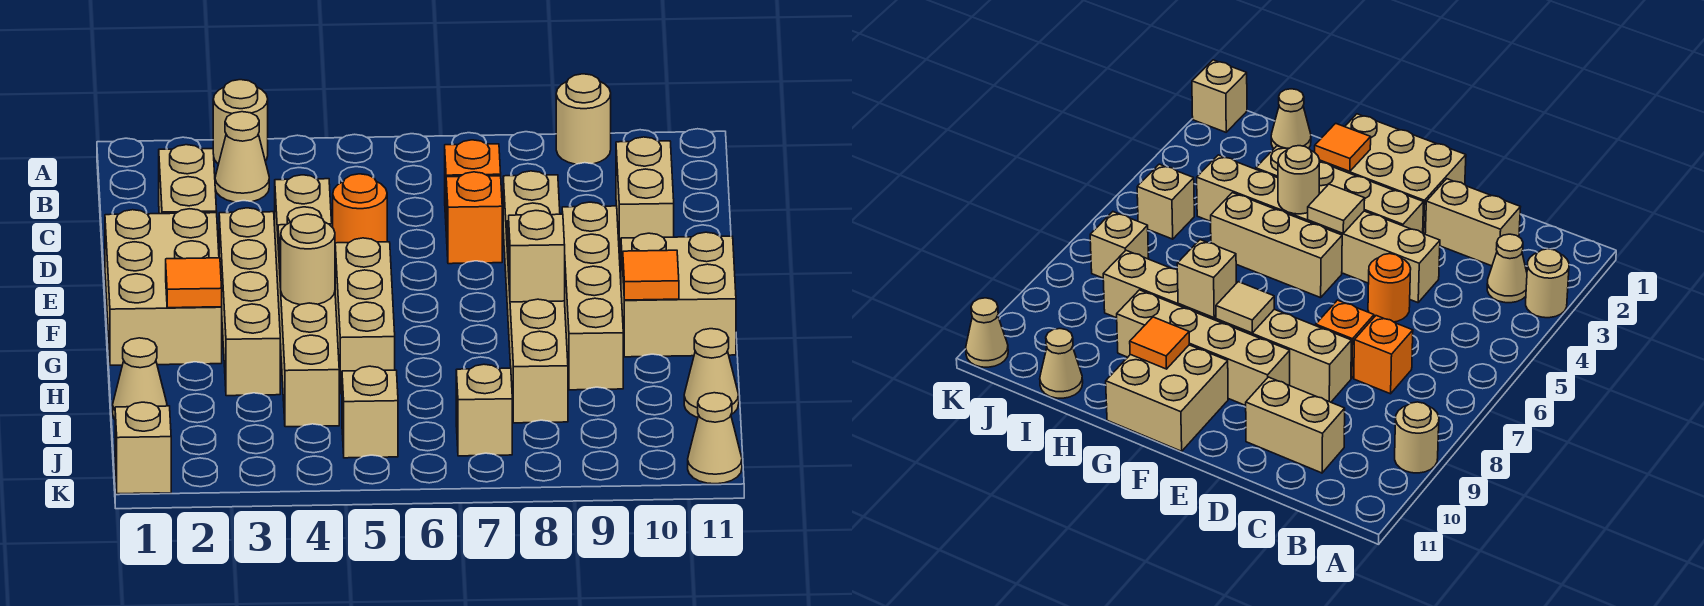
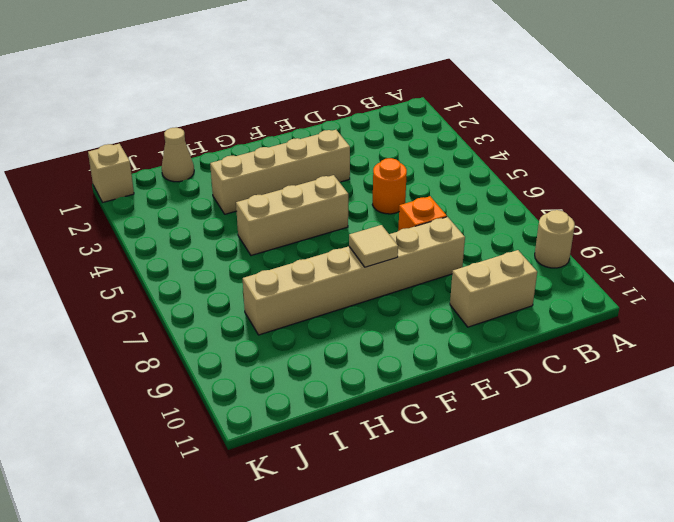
none -> tan round brick A3 level 1
none -> tan cone B3 level 1
none -> tan brick C2:D2 level 1

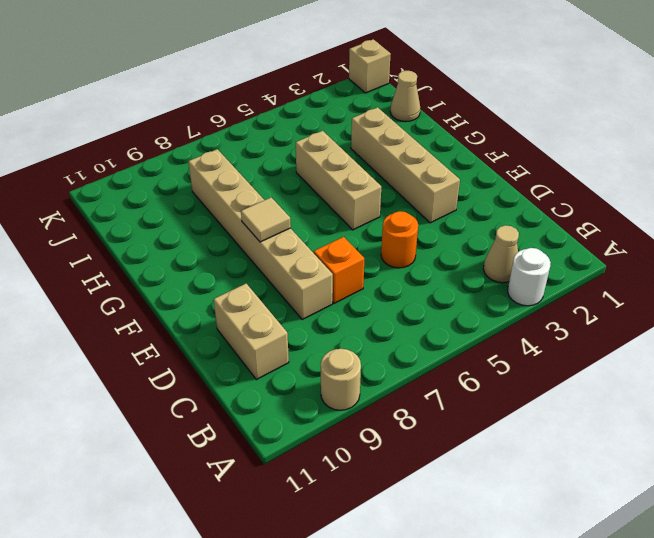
white round brick A3 level 1 -> tan round brick A3 level 1
none -> tan brick C2:D2 level 1
none -> orange brick C7 level 1
none -> tan brick D4:I4 level 1

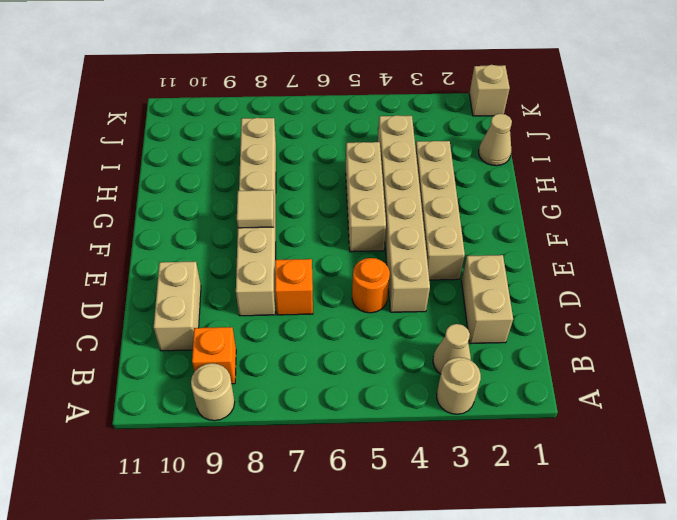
orange brick B9 level 1 -> orange brick C7 level 1
none -> tan brick E1:G2 level 1
none -> tan brick E9:H9 level 1
none -> tan brick F10:G11 level 1

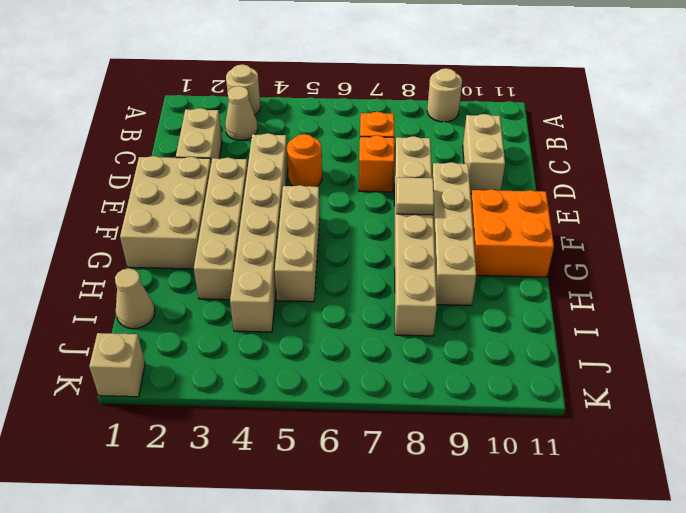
orange brick F10:G11 level 1 -> tan brick F10:G11 level 1
none -> tan cone I11 level 1
none -> tan brick J5 level 1
none -> tan brick J7 level 1

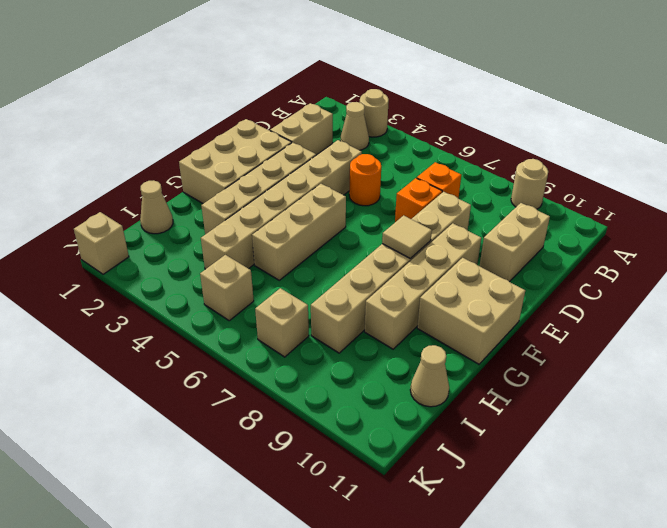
none -> tan cone K11 level 1
none -> tan tile F4 level 2
none -> orange tile G2 level 2

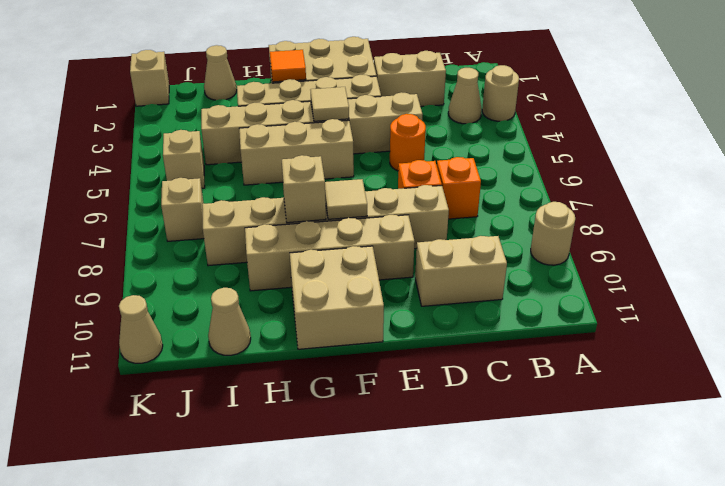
none -> tan round brick G4 level 2
none -> orange tile G10 level 2

